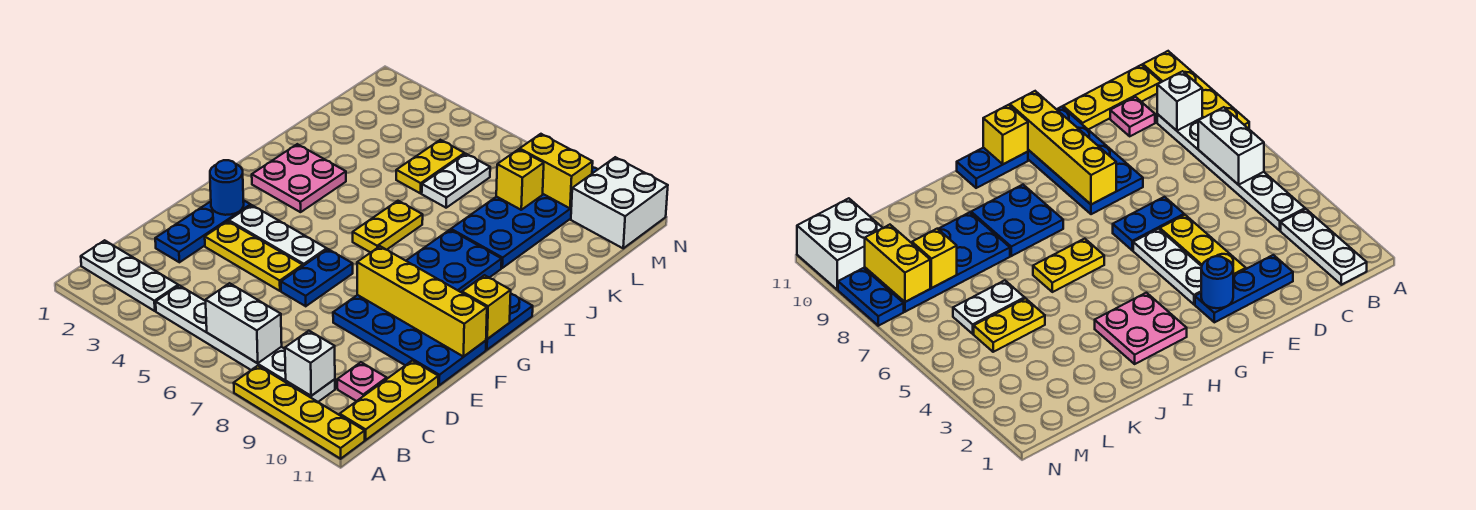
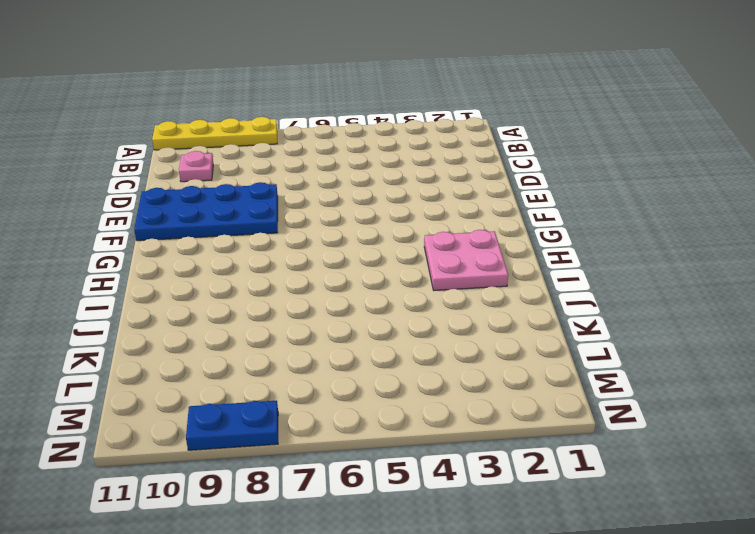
none -> white plate B1:B3 level 1
none -> white plate B4:B9 level 1
none -> yellow plate B11:D11 level 1

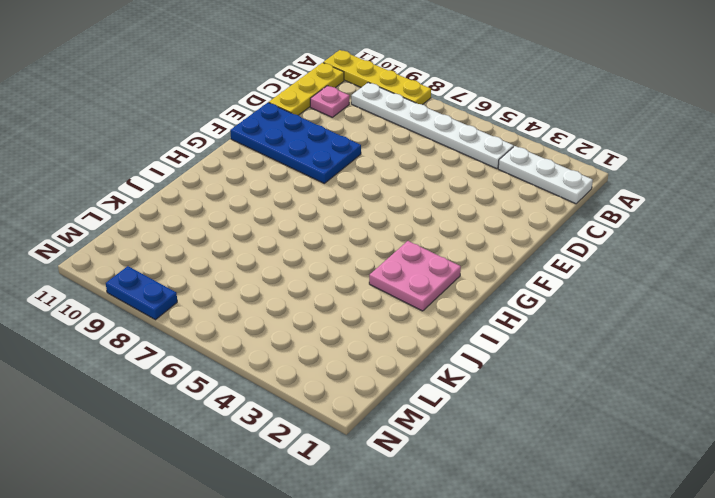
none -> blue plate D2:F2 level 1
none -> yellow plate E3:E5 level 1
none -> blue plate E6:F6 level 1

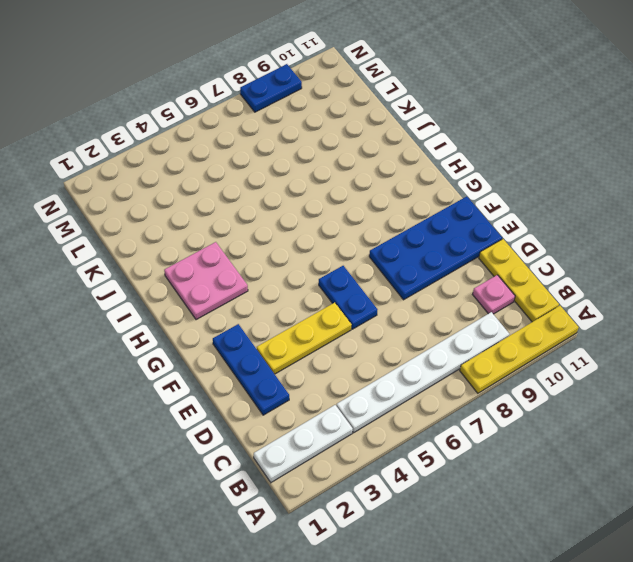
none -> white plate F3:F5 level 1
none -> blue plate G11:H11 level 1
none -> yellow plate H6:I6 level 1

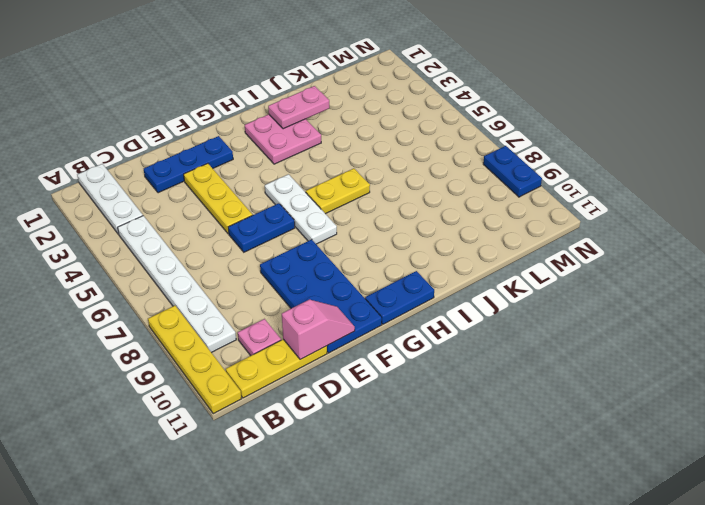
pink slope D11:E11 level 2 top D -> none
white plate G5:G7 level 1 -> white plate F3:F5 level 1
pink plate I2:J2 level 2 -> none
none -> blue plate H8:I9 level 1
none -> blue plate J8:M9 level 1
none -> yellow plate K5:L5 level 1

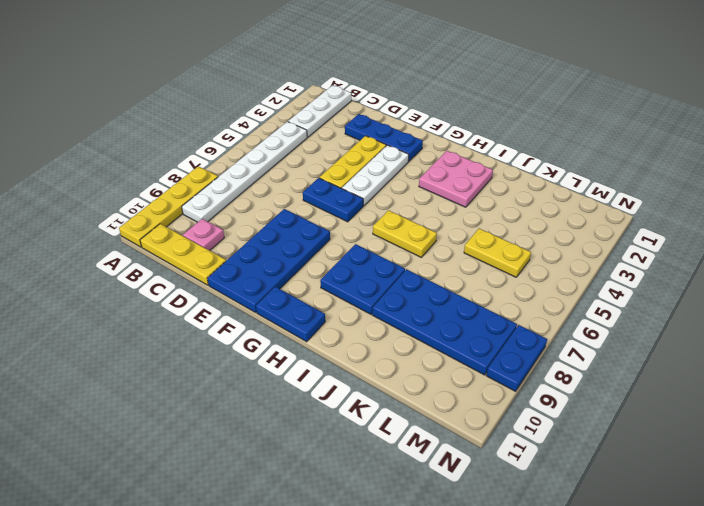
none -> white plate K6:L6 level 1
none -> white brick M10:N11 level 1
none -> white brick B6:B7 level 2

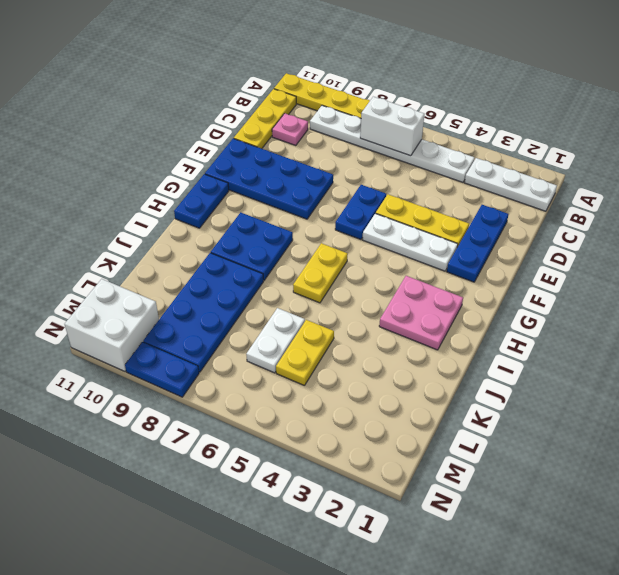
none -> white brick B9 level 2
none -> blue round brick F2 level 2
none -> yellow brick F8:F11 level 2

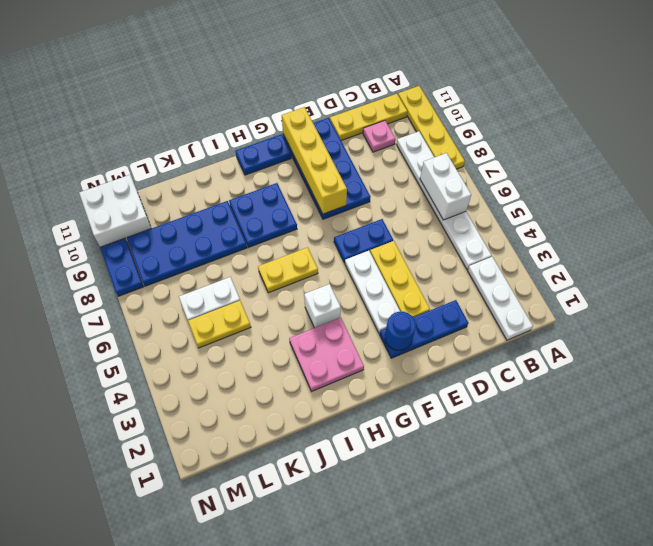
white brick H4 level 1 -> white brick B9 level 2
none -> yellow brick G11 level 2
none -> yellow brick L8 level 2
none -> yellow brick M8:M9 level 2

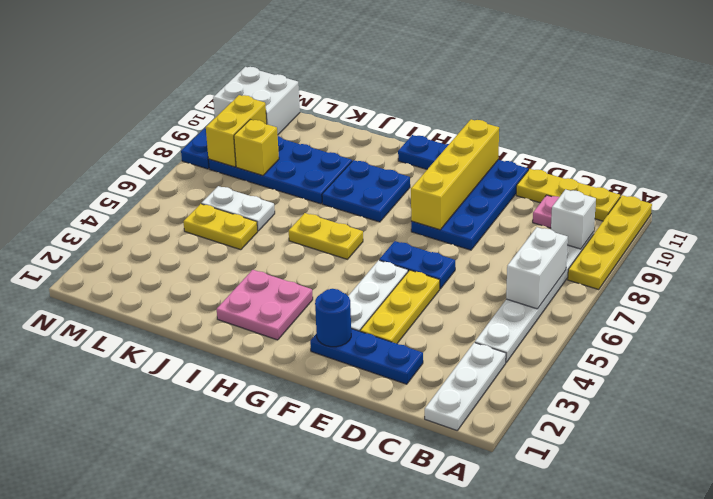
none -> yellow brick G11 level 2

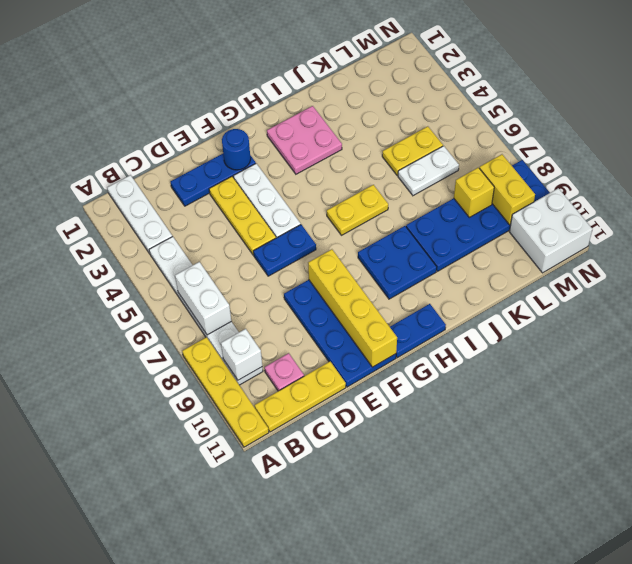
none -> yellow brick G11 level 2

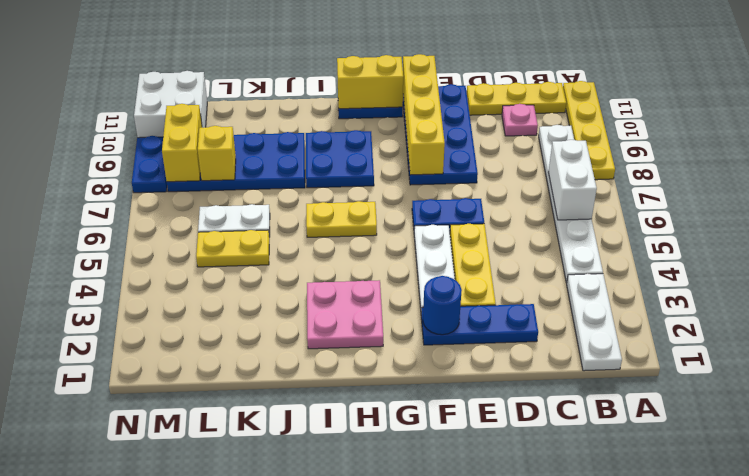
yellow brick G11:H11 level 2 -> yellow brick G11 level 2
none -> white brick B9 level 2

